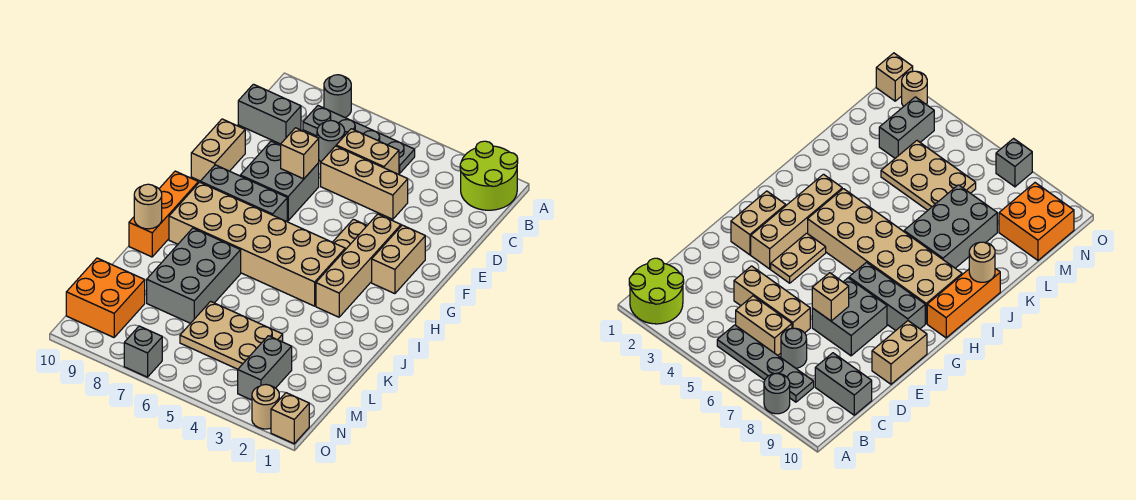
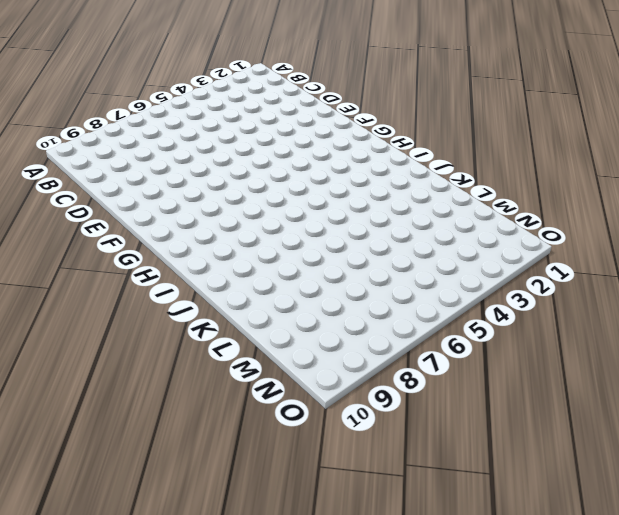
none -> lime round brick A1:B2 level 1
none -> grey round brick A8 level 1
none -> grey plate B5:B8 level 1

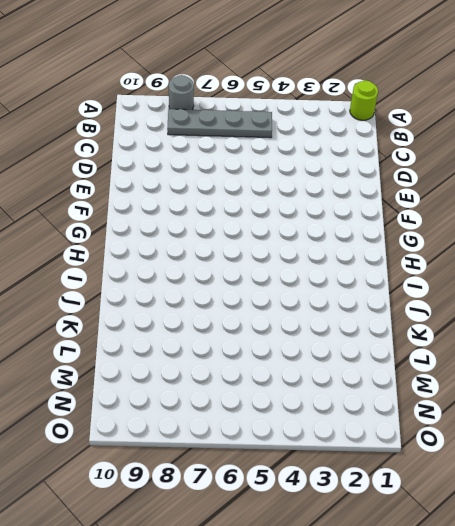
lime round brick A1 level 1 -> lime round brick A1:B2 level 1
none -> tan brick C5:C6 level 1
none -> grey round brick C7 level 1
none -> grey brick C9:C10 level 1

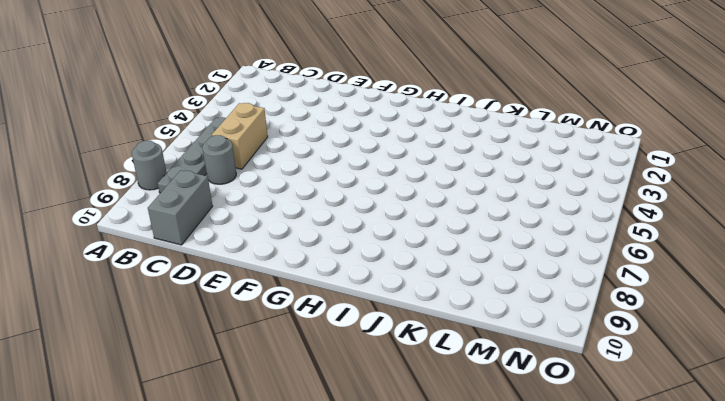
none -> lime round brick A1:B2 level 1
none -> tan brick D4:D6 level 1
none -> grey brick E7:F8 level 1

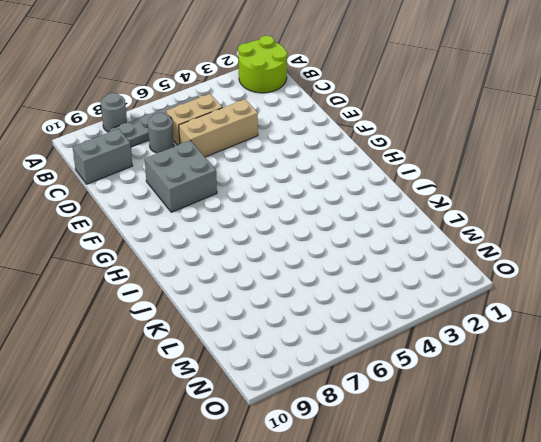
none -> tan brick E10:F10 level 1
none -> tan brick F2:G2 level 1
none -> tan brick F3:I3 level 1

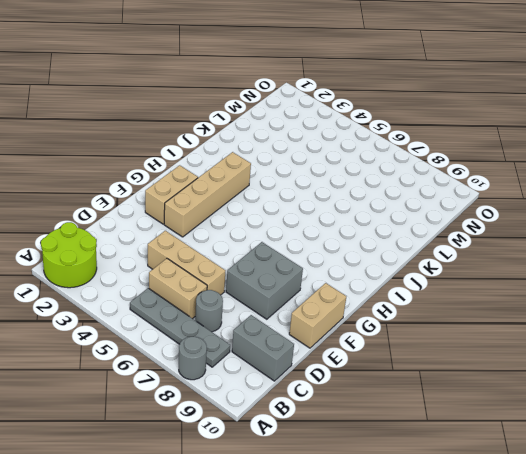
none -> tan plate F4:G4 level 1
none -> grey brick G7:G9 level 1
none -> tan brick H4:I9 level 1

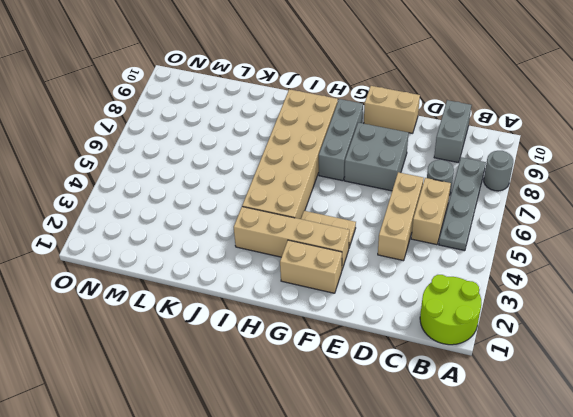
none -> orange brick H10:J10 level 1
none -> grey brick J7:L8 level 1
none -> tan plate L4:M6 level 1

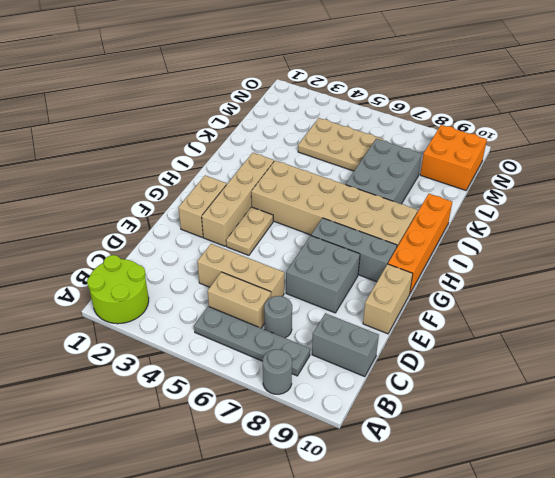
orange brick G10:J10 level 1 -> orange brick H10:J10 level 1
none -> grey brick M3:N3 level 1
none -> tan brick O1 level 1
none -> tan round brick O2 level 1

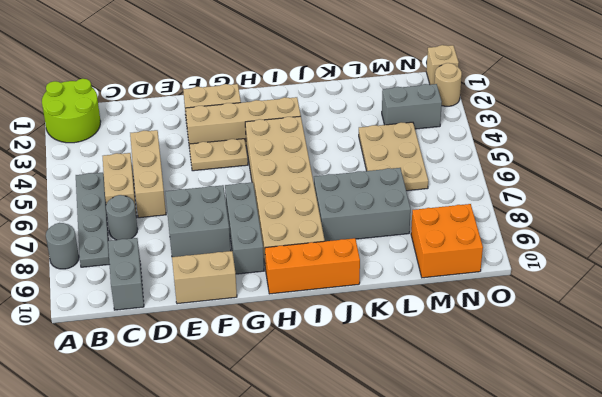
none -> grey brick O7 level 1
none -> tan brick E7 level 2
none -> tan round brick J10 level 2

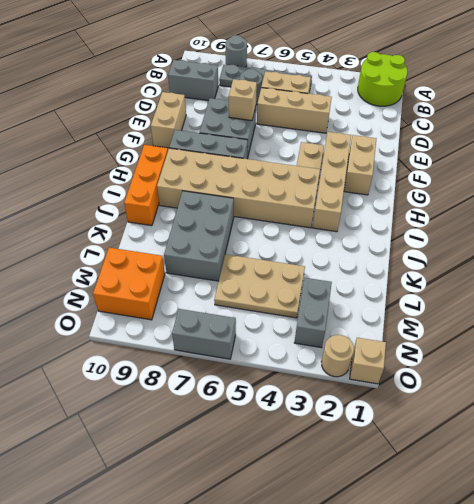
grey brick O6:O7 level 1 -> grey brick O7 level 1
none -> tan round brick J10 level 2

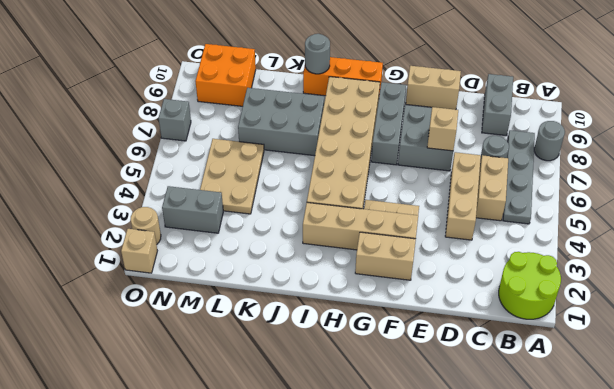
grey round brick J10 level 2 -> tan round brick J10 level 2

